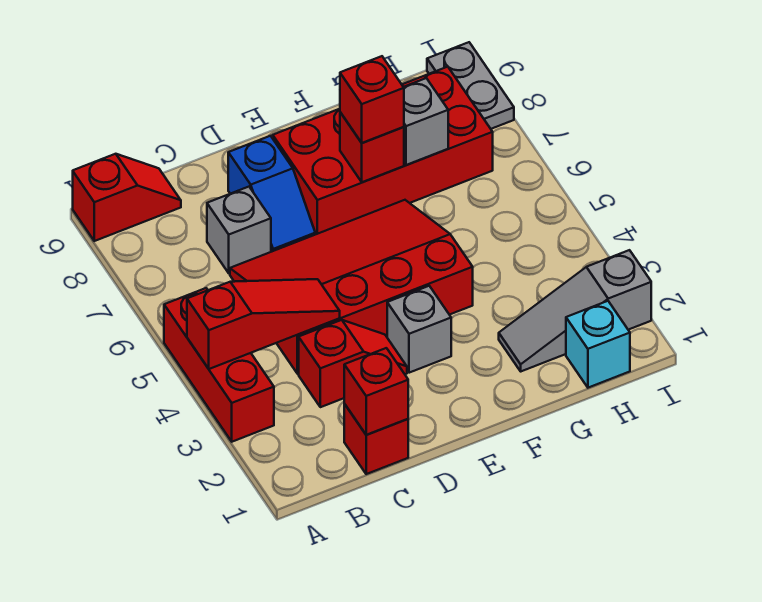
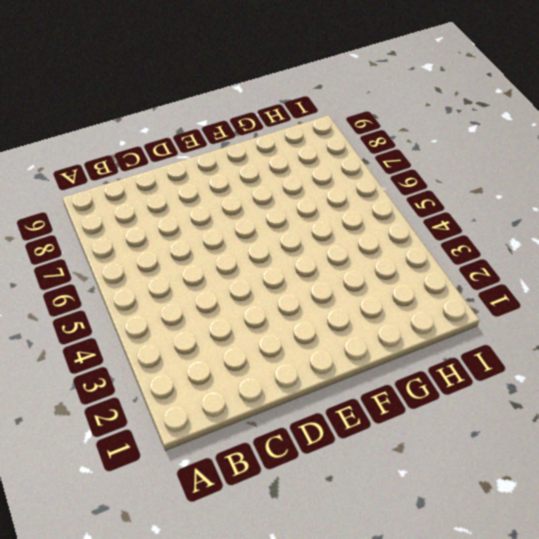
none -> red brick A3:A5 level 1
none -> red slope A9:B9 level 1 top A
none -> red brick C1 level 1

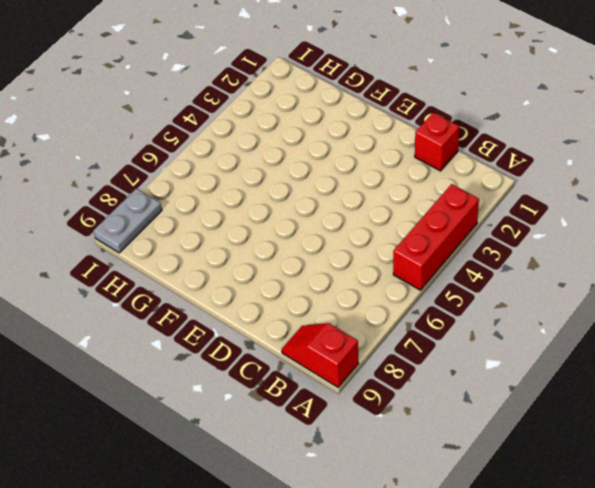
none -> red slope C3:D3 level 1 top C
none -> red slope C4:F6 level 1 top 4
none -> grey brick C7 level 1

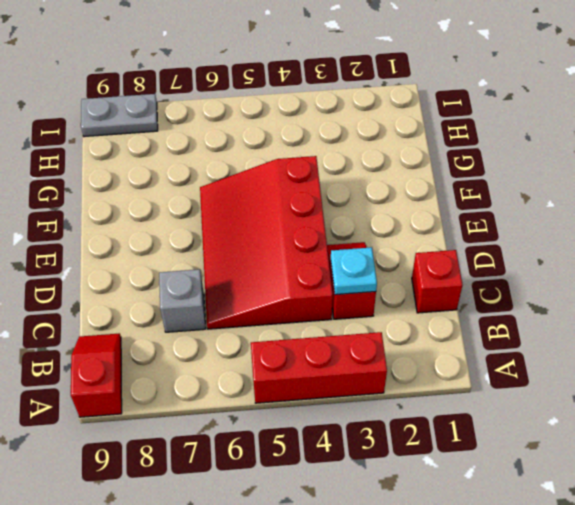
cyan plate C3 level 2 -> none
none -> blue slope D7:D8 level 1 top 8
none -> grey brick E3 level 1
none -> red brick E7:H8 level 1

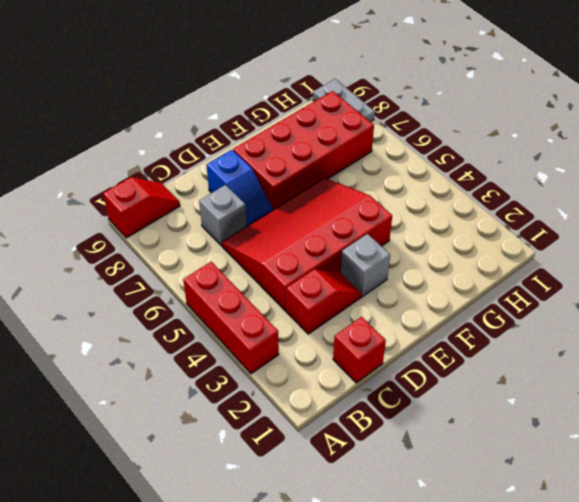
none -> grey slope G2:I2 level 1 top I
none -> cyan brick H1 level 1
none -> red slope A4:C4 level 2 top A

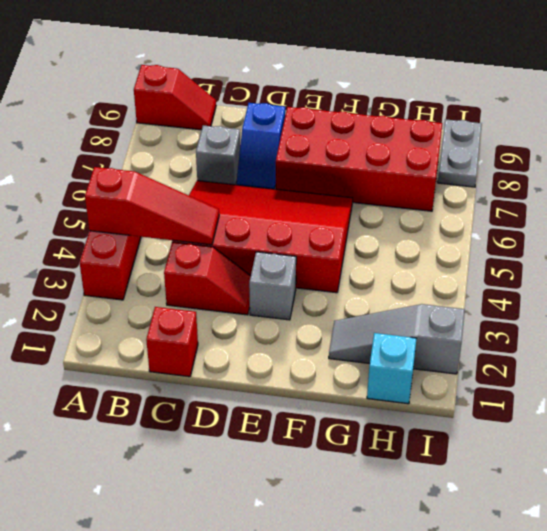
none -> red brick C1 level 2
none -> red brick F7 level 2
none -> grey brick G7 level 2

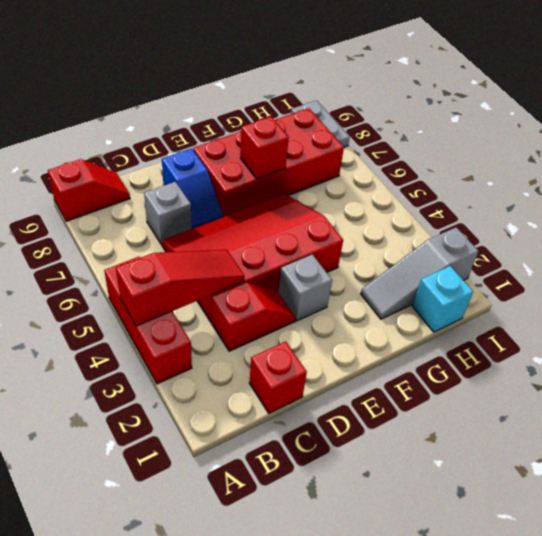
none -> red brick C1 level 2
none -> grey brick G7 level 2
none -> red brick F7 level 3

